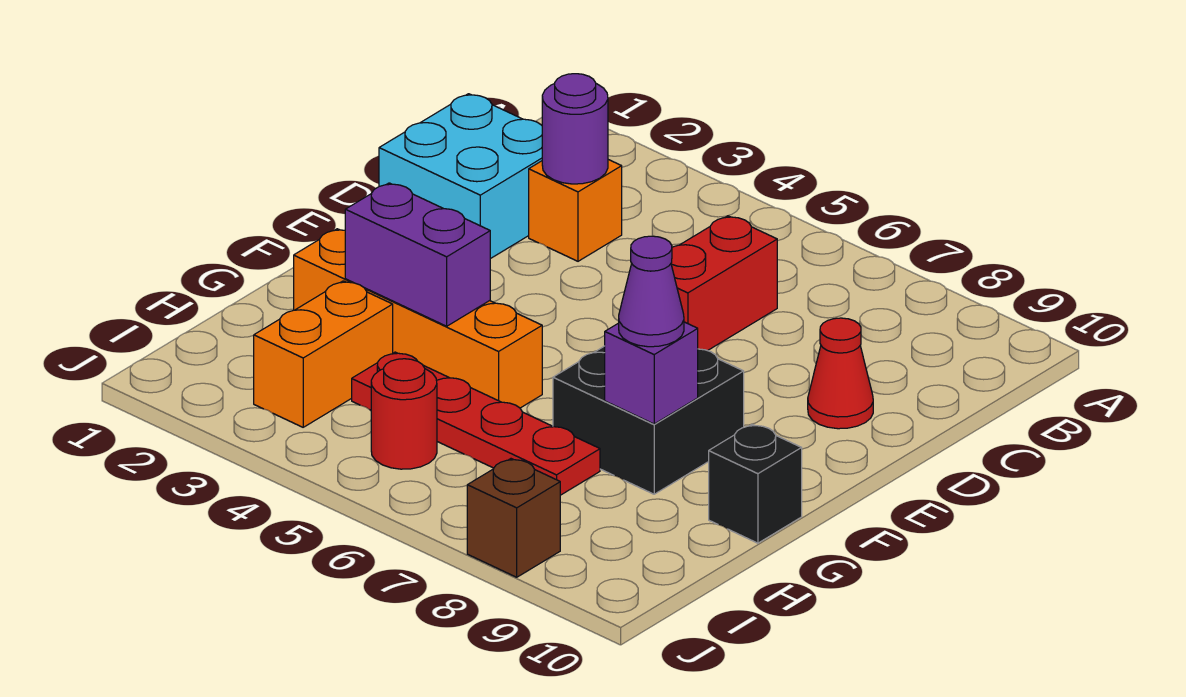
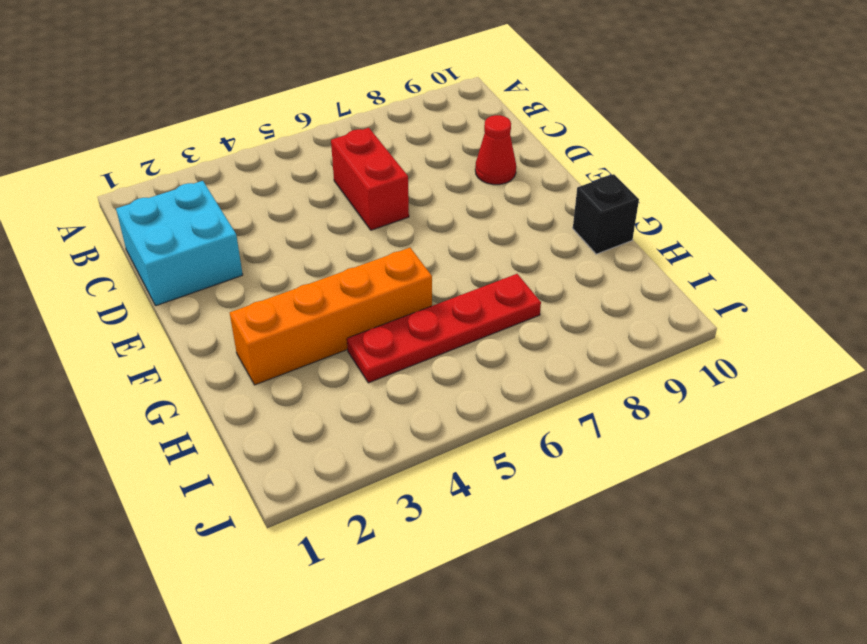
none -> orange brick C3 level 1
none -> black brick F7:G8 level 1
none -> orange brick H3:I3 level 1

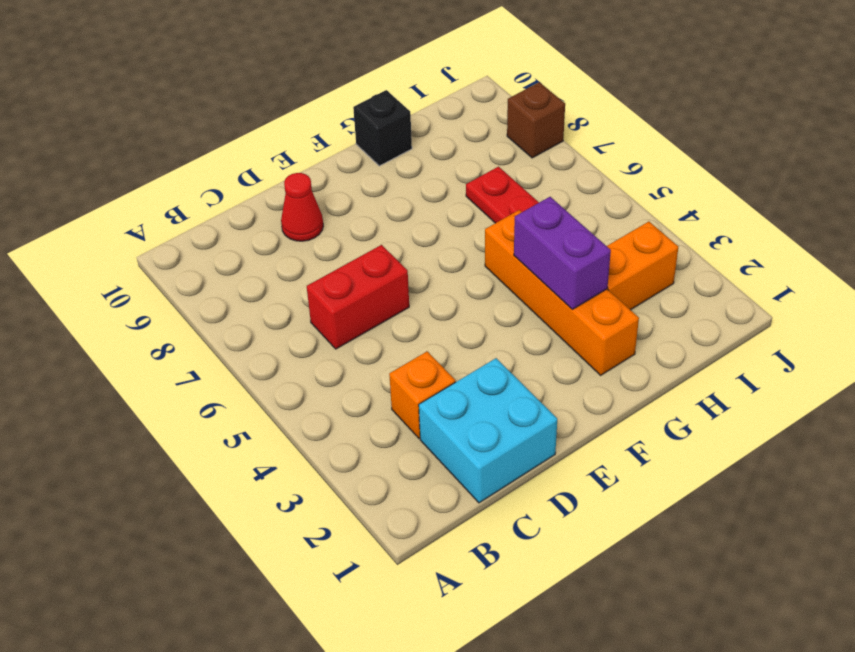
none -> black brick F7:G8 level 1
none -> red round brick I5 level 1
none -> purple round brick C3 level 2

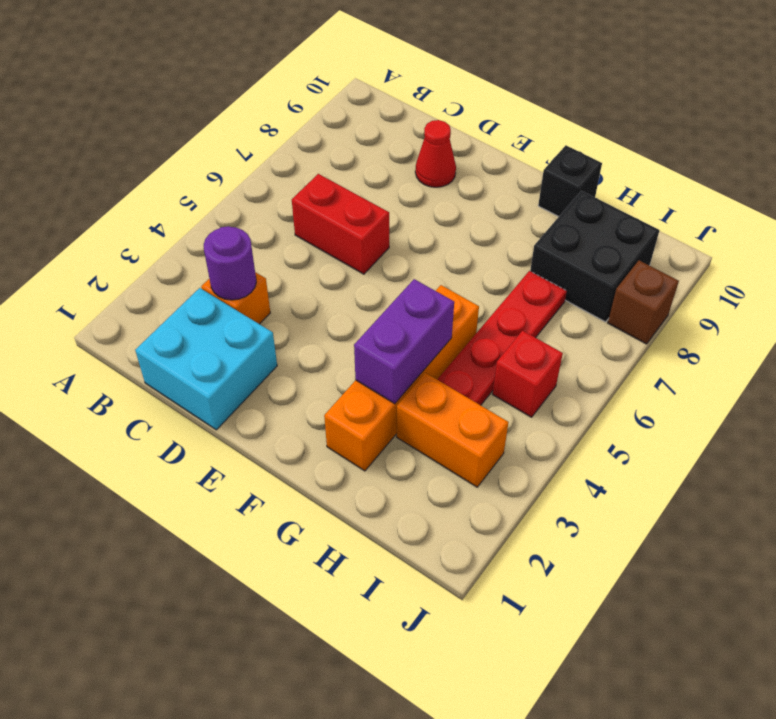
black brick H8:I9 level 1 -> black brick F7:G8 level 1
red brick I5 level 1 -> red round brick I5 level 1
none -> purple brick G8 level 2
none -> purple cone G8 level 3

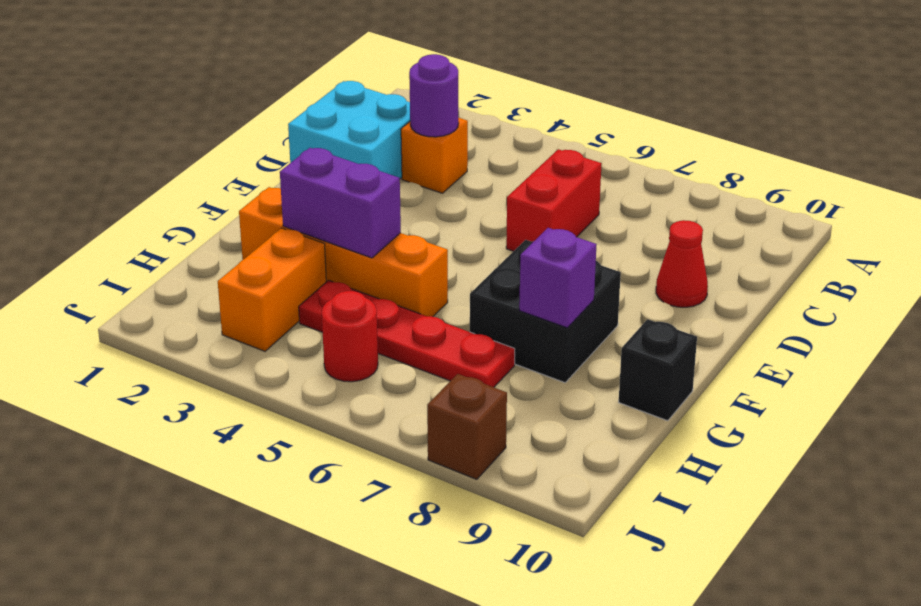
none -> purple cone G8 level 3

